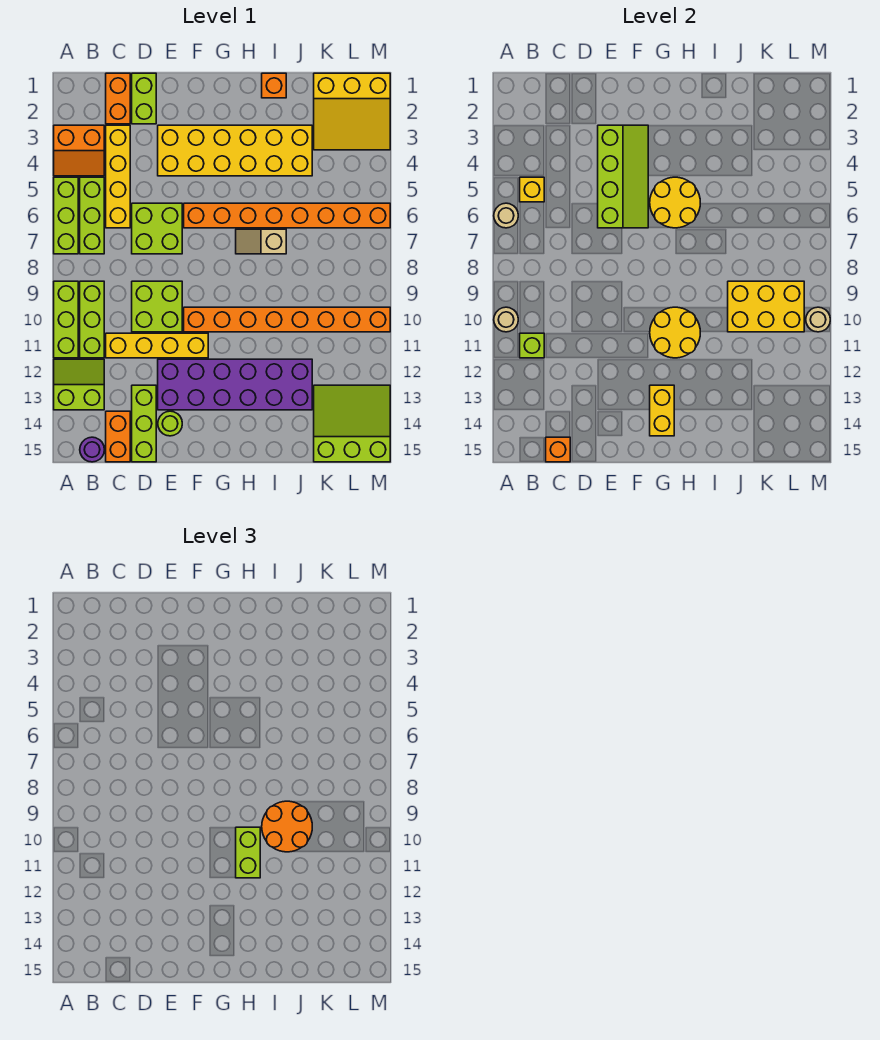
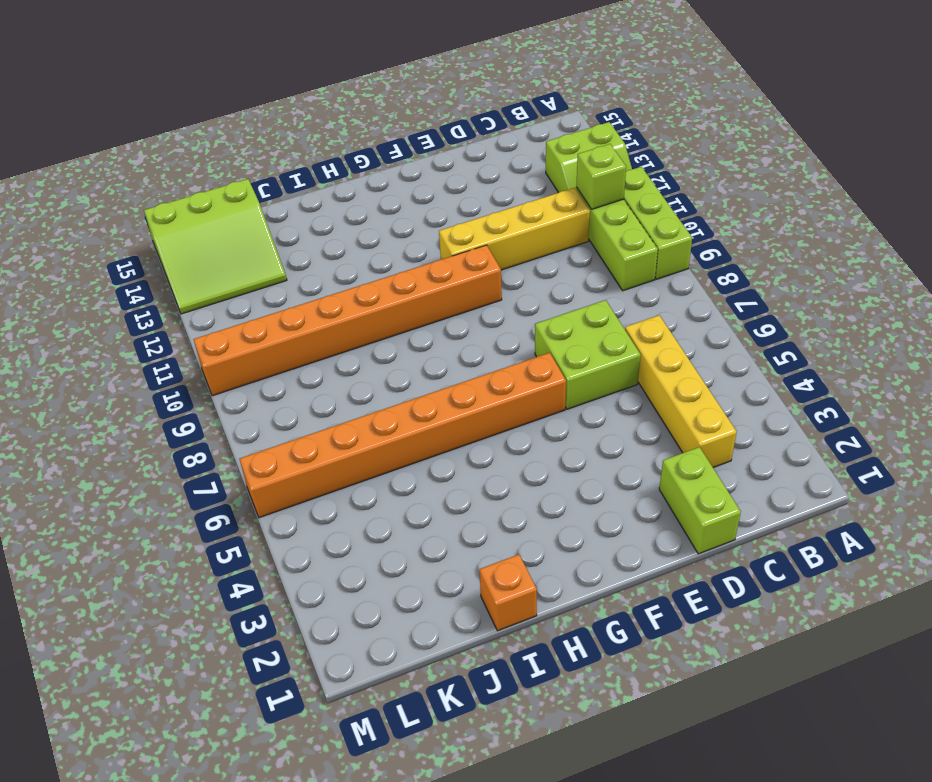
none -> orange slope A3:B4 level 1 top 3
none -> lime brick A5:A7 level 1
none -> lime brick B5:B7 level 1
none -> purple round brick B15 level 1

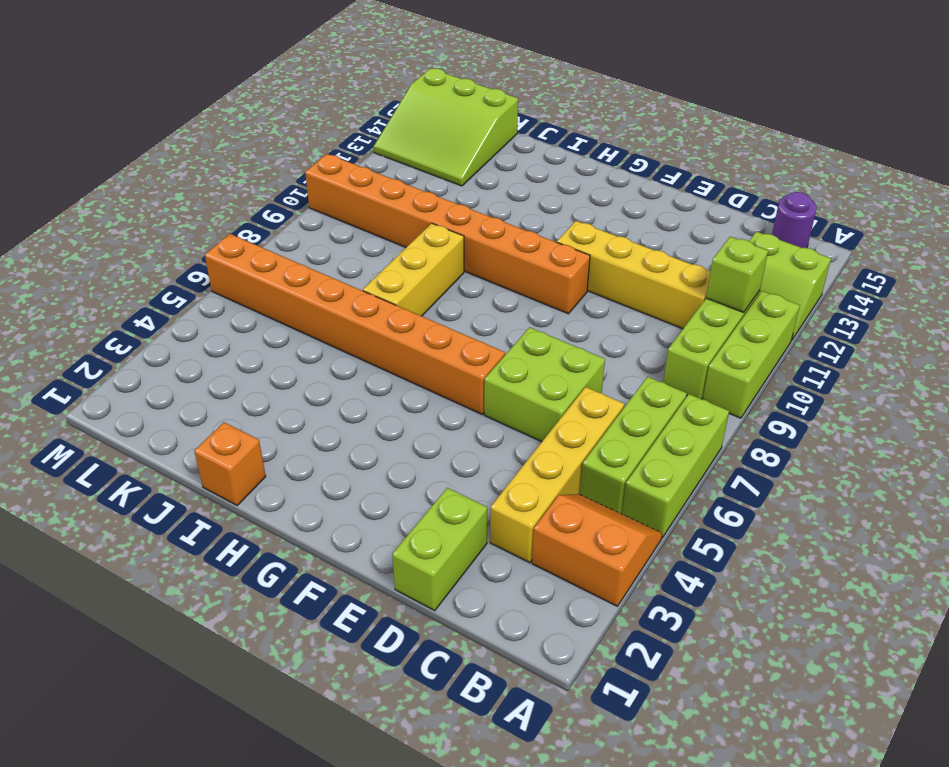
yellow brick I7:I9 level 1 -> tan slope H7:I7 level 1 top I
none -> orange brick C1:C2 level 1
none -> orange brick C14:C15 level 1
none -> lime brick D9:E10 level 1
none -> lime brick D13:D15 level 1

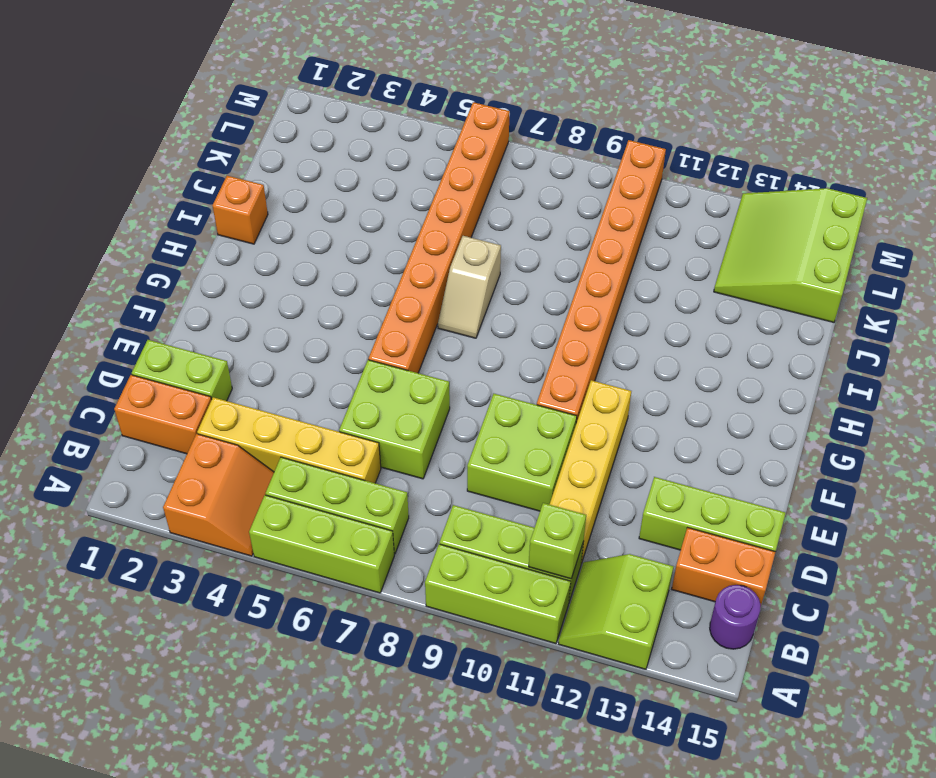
none -> yellow brick E3:J4 level 1
none -> purple brick E12:J13 level 1
none -> lime round brick E14 level 1
none -> yellow slope K1:M3 level 1 top 1

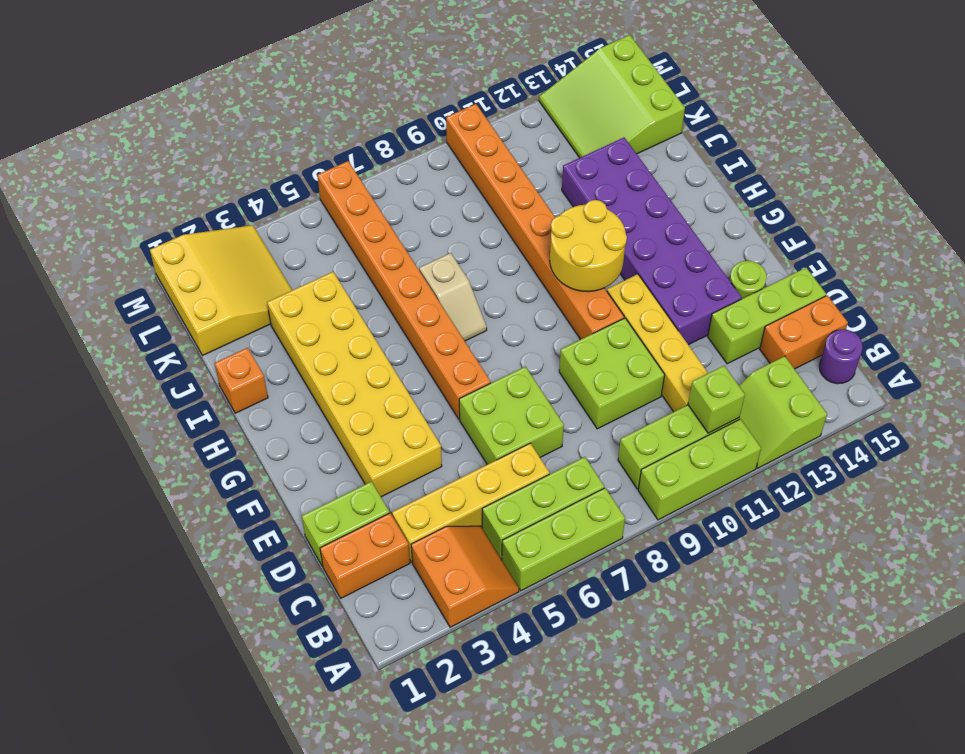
none -> tan round brick A6 level 2
none -> tan round brick A10 level 2
none -> yellow brick B5 level 2
none -> orange brick C15 level 2

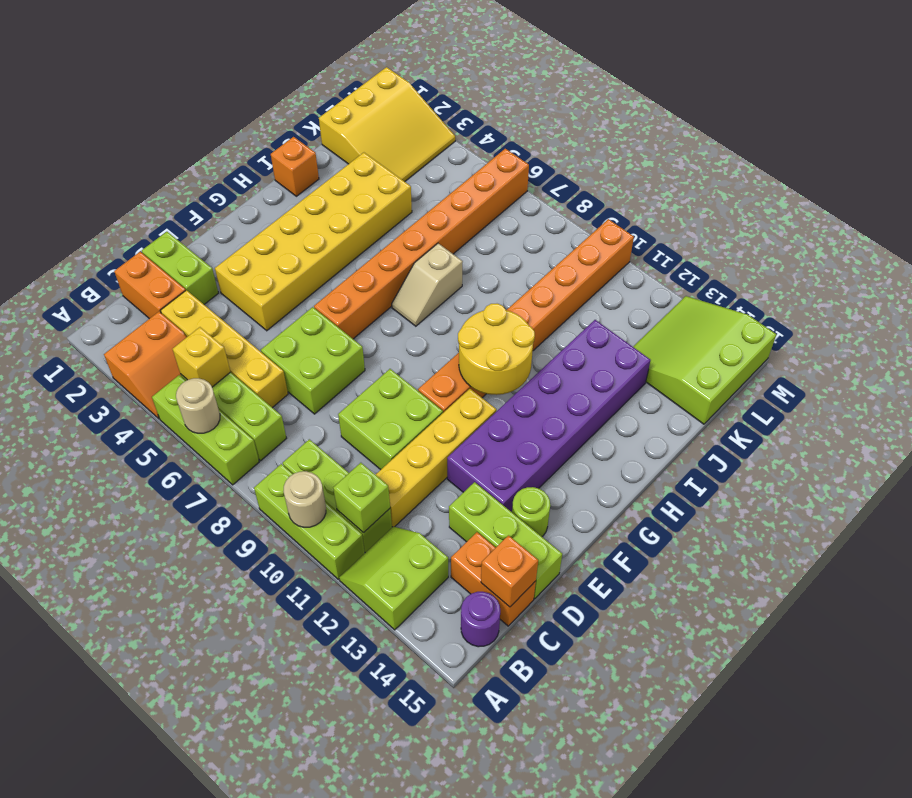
none -> lime slope E3:F6 level 2 top E
none -> yellow round brick G5:H6 level 2
none -> yellow brick G13:G14 level 2
none -> yellow brick J9:L10 level 2

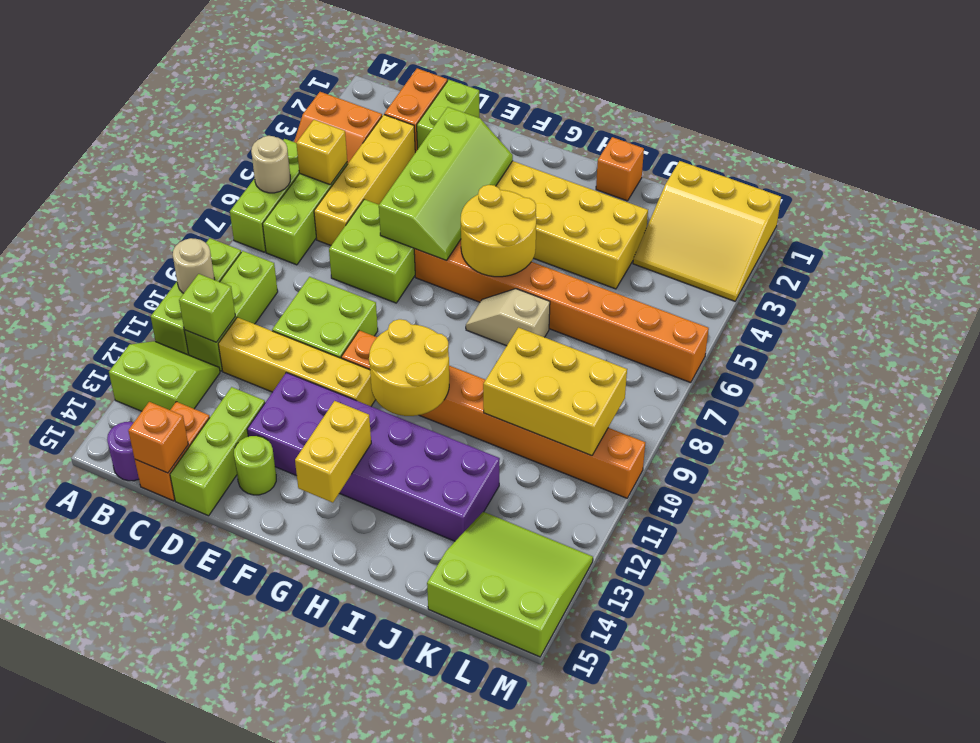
none -> tan round brick M10 level 2
none -> lime brick H10:H11 level 3
none -> orange round brick I9:J10 level 3

